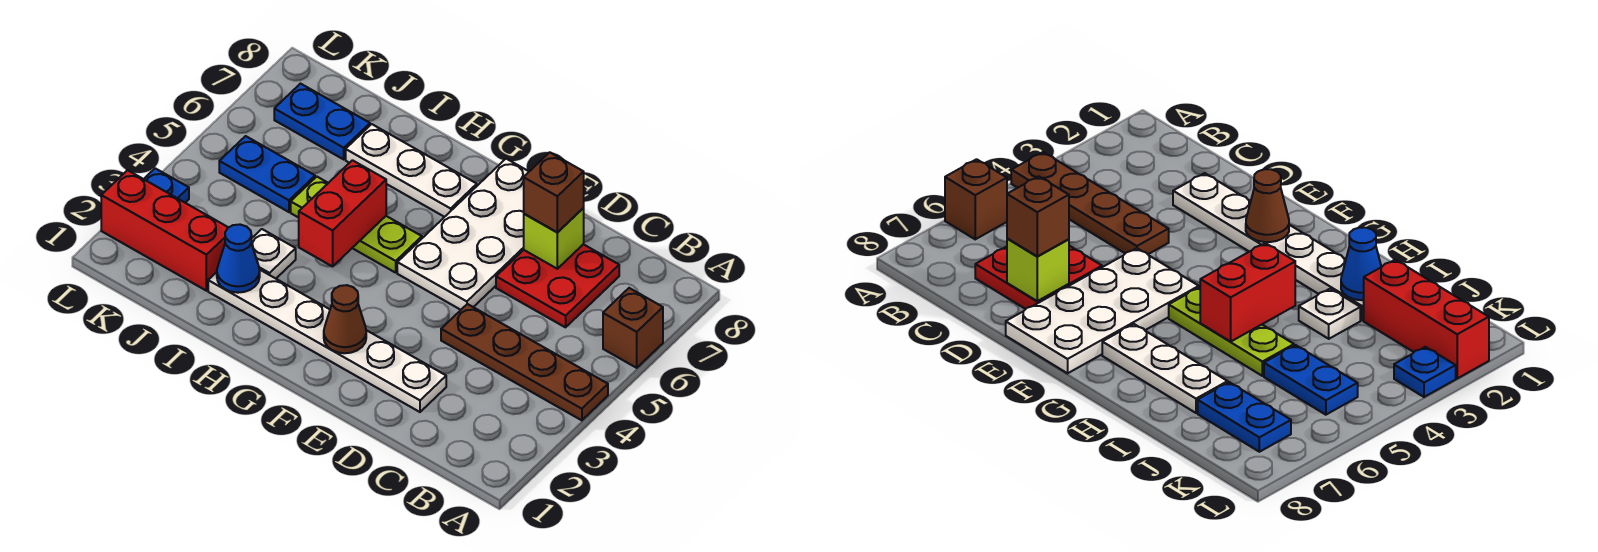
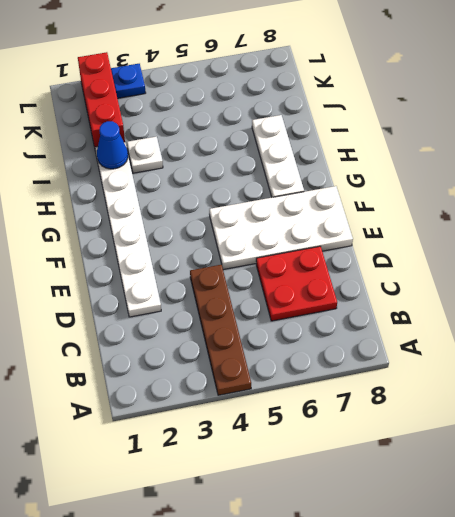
none -> brown brick A6 level 1
none -> lime plate G5:I5 level 1
none -> blue plate J5:K5 level 1

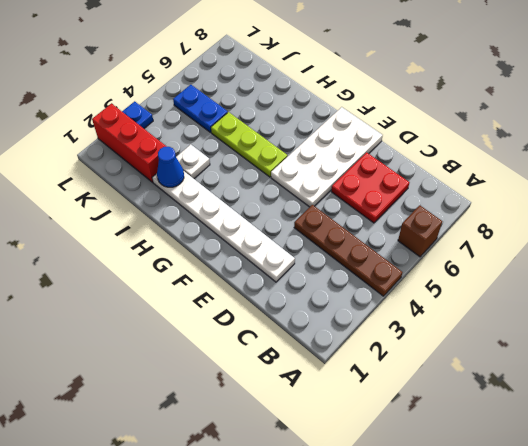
none -> white plate G7:I7 level 1
none -> blue plate J7:K7 level 1
none -> lime brick D7 level 2

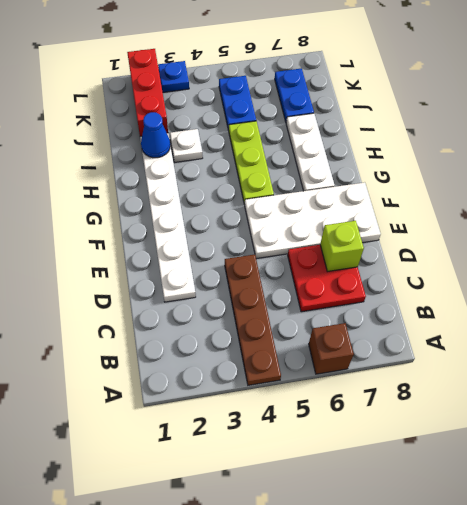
none -> brown cone F2 level 2
none -> red brick H4:H5 level 2
none -> brown brick D7 level 3

